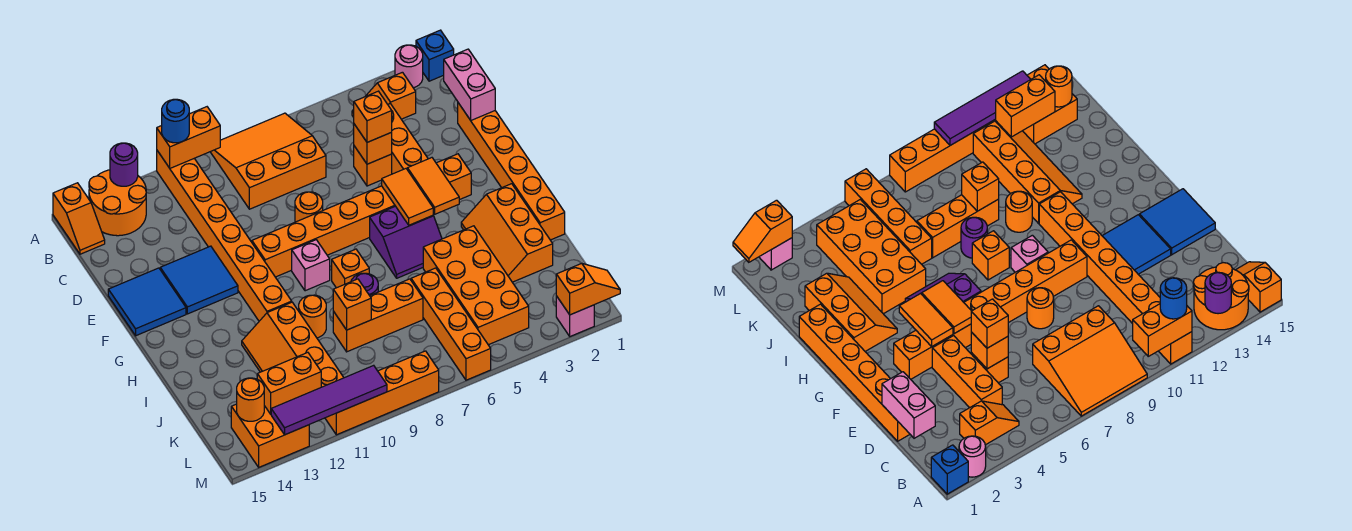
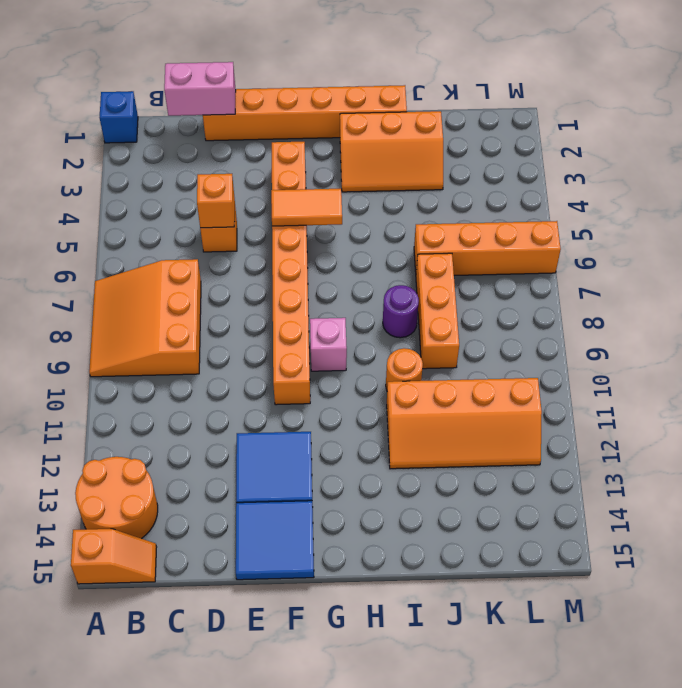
none -> pink round brick A2 level 1
none -> orange brick A11:H11 level 1
none -> orange slope B3:B4 level 1 top 3
none -> orange brick C4:E4 level 1

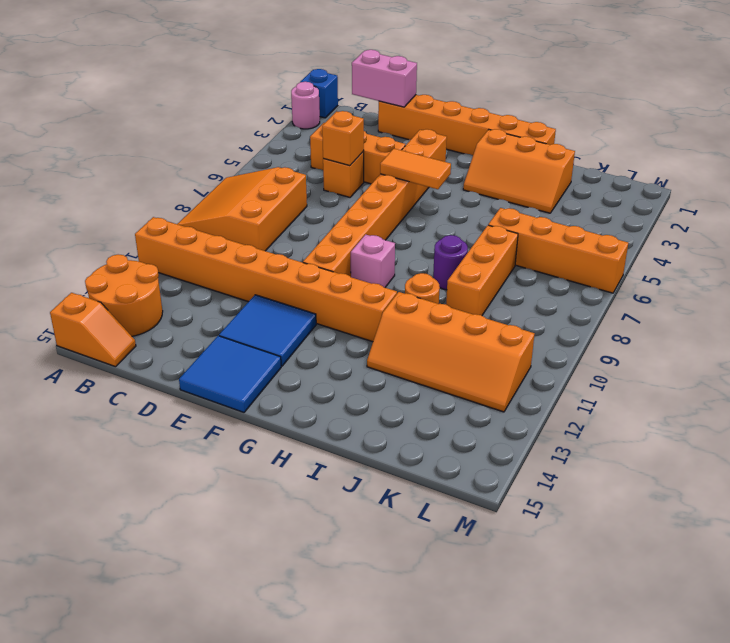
none -> orange slope B3:B4 level 1 top 3
none -> orange round brick E8 level 1
none -> purple slope G5:H6 level 1 top G
none -> orange brick H8 level 1

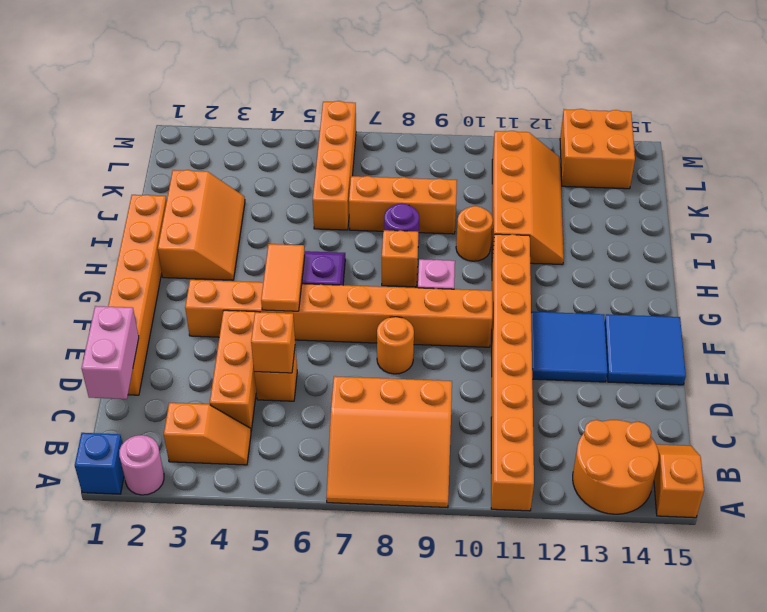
none -> orange brick I4:L5 level 1
none -> pink brick M2 level 1
none -> orange brick M8:M11 level 1
none -> orange brick A10:A11 level 2

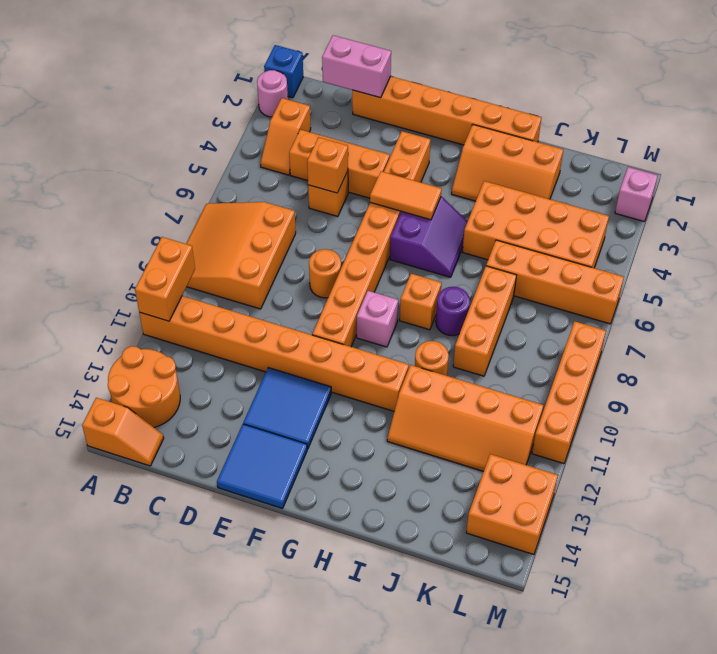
none -> purple round brick A13 level 2
none -> orange tile F4:G4 level 2
none -> orange brick J9 level 2
none -> orange brick L12:L13 level 2

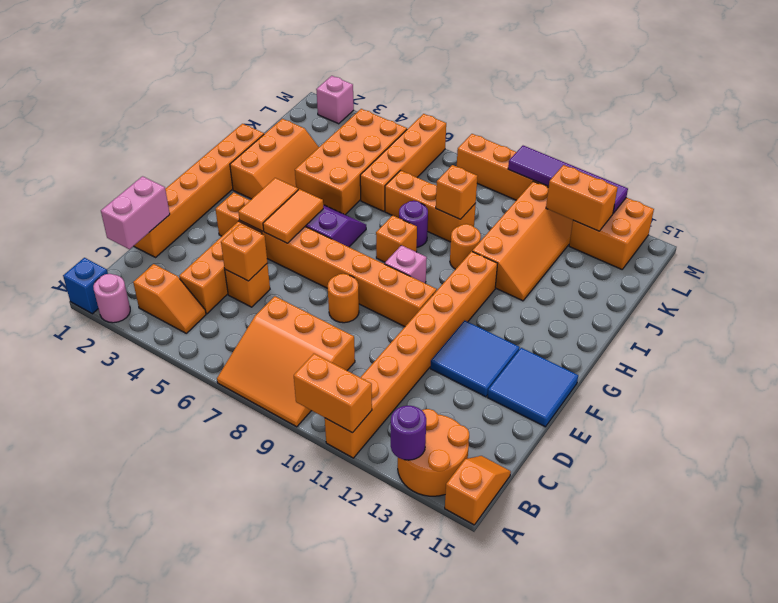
none -> orange round brick L14 level 2
none -> orange slope M1:M2 level 2 top 2
none -> blue round brick A11 level 3
none -> orange brick D5 level 3

